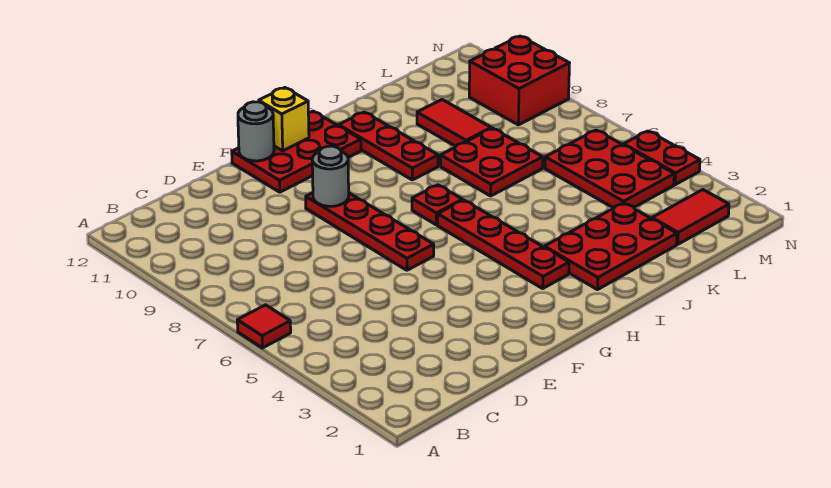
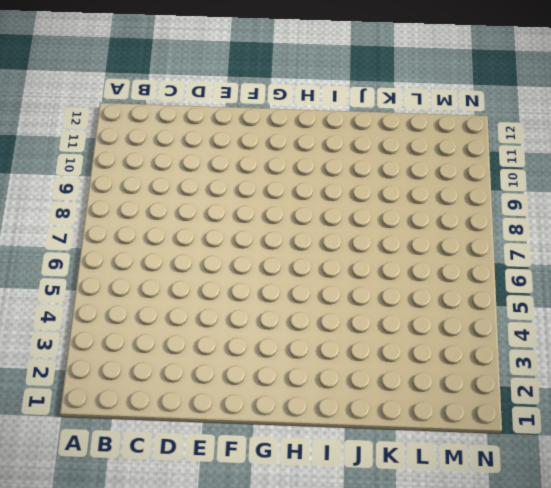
none -> red tile A6 level 1
none -> red plate F6:F9 level 1
none -> red plate F11:H12 level 1

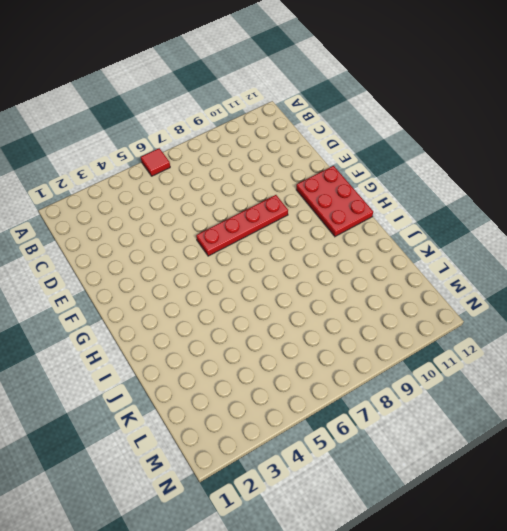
none -> red plate H3:H6 level 1
none -> red plate H7 level 1
none -> red plate I2:K3 level 1

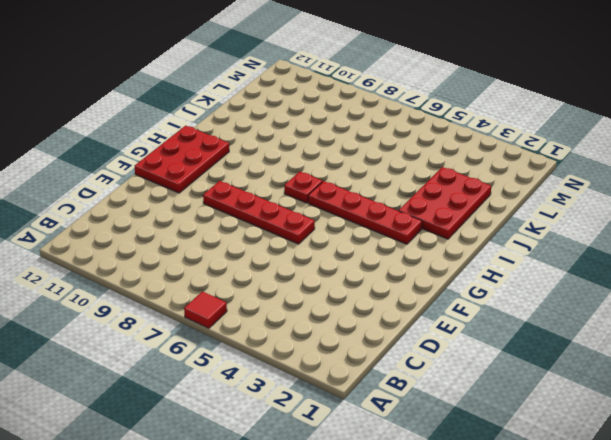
none -> red plate I9:I11 level 1
none -> red plate J7:K8 level 1
none -> red tile K9:K10 level 1

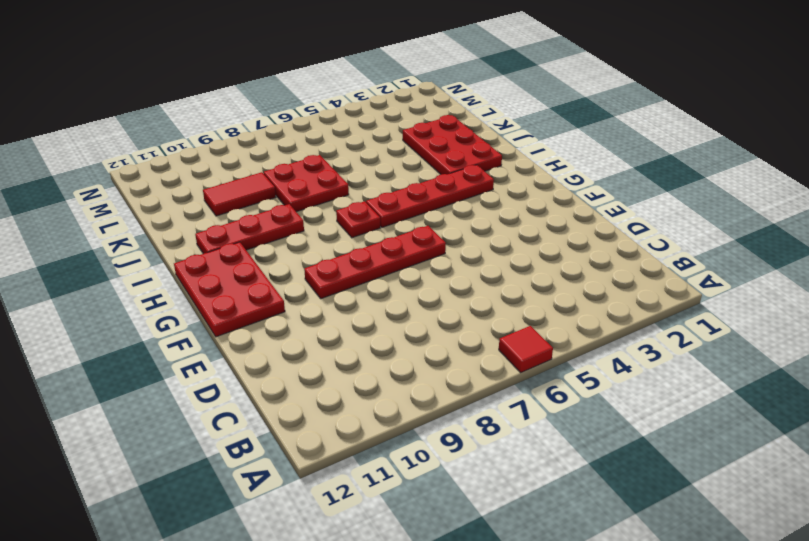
none -> red tile L2:M2 level 1
none -> red plate L4:M6 level 1
none -> red brick M9:N10 level 1

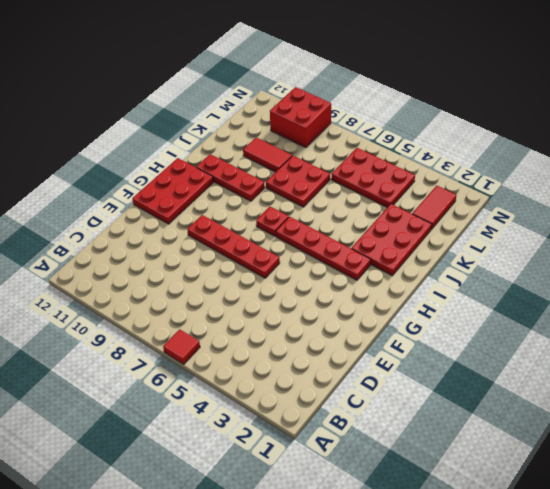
none -> red plate N4:N5 level 1
none -> grey round brick F9 level 2
none -> grey round brick F12 level 2

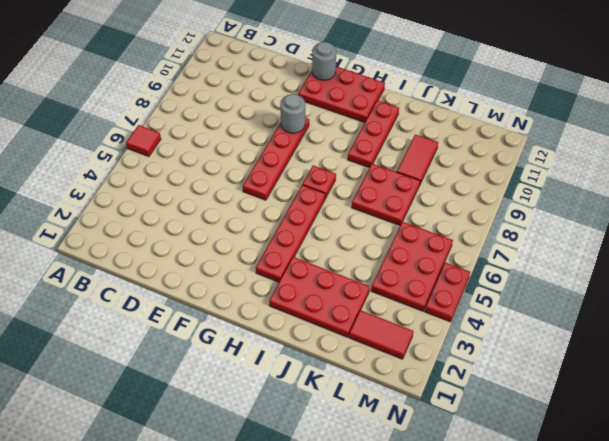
none -> red brick M9:N10 level 1
none -> yellow brick G12 level 2

